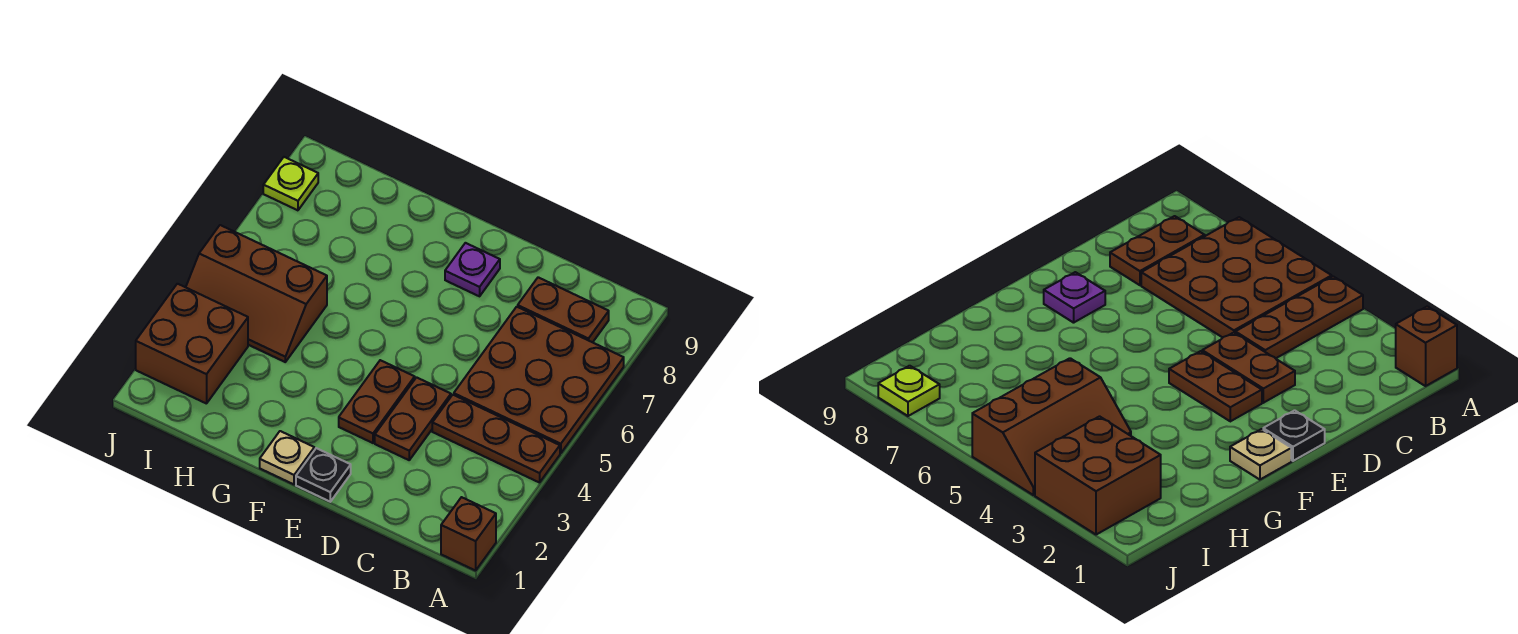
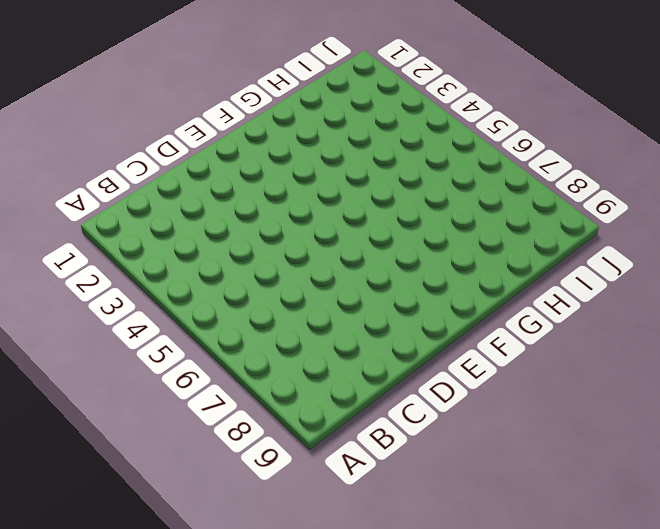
none -> brown brick A1 level 1
none -> brown plate A4:C4 level 1
none -> brown plate A5:C7 level 1

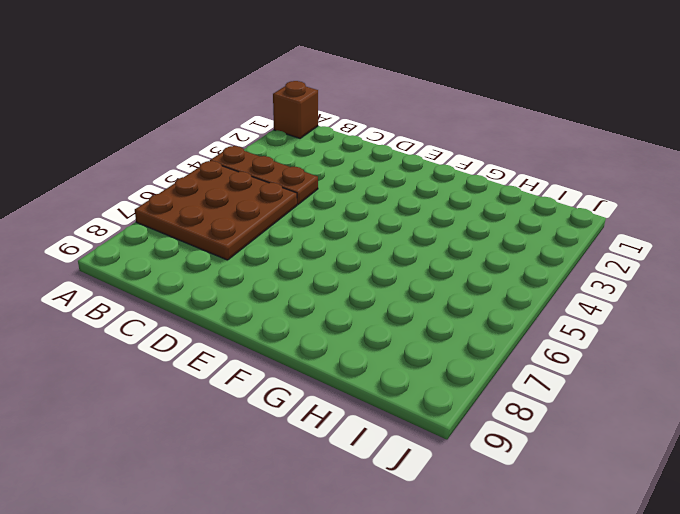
none -> brown plate B8:C8 level 1
none -> brown plate D3:D4 level 1
none -> black plate E1 level 1

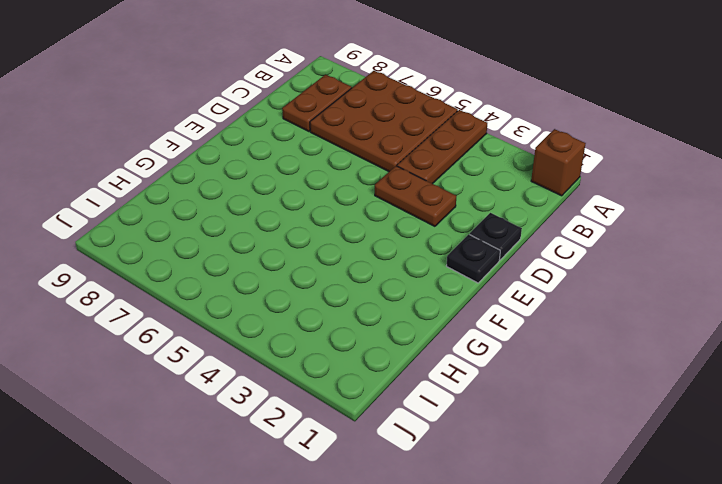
black plate D1 level 1 -> none
none -> brown plate E3:E4 level 1
none -> purple plate E8 level 1
none -> tan plate F1 level 1

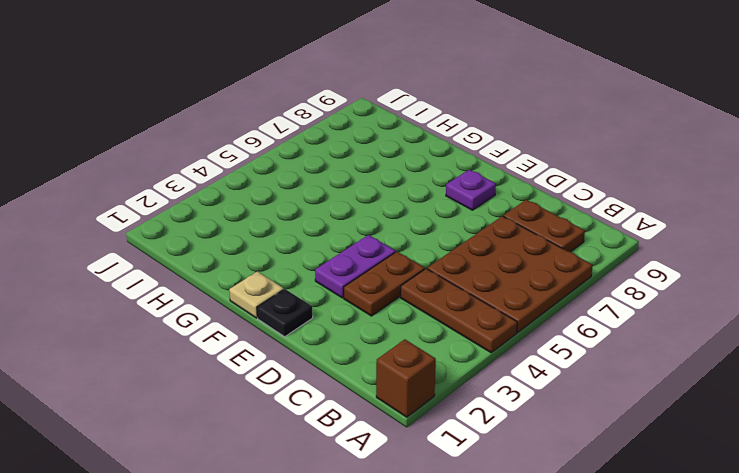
purple plate E3:E4 level 1 -> brown plate E3:E4 level 1
none -> brown slope H4:J5 level 1 top 5
none -> brown brick I2:J3 level 1
none -> lime plate J8 level 1

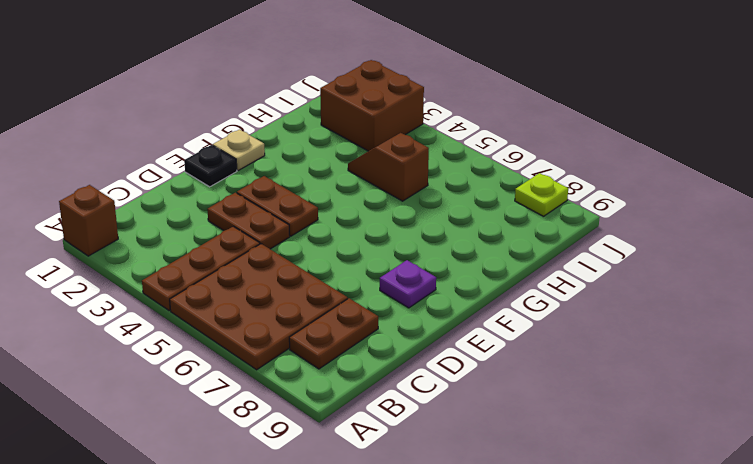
brown slope H4:H5 level 1 top 5 -> brown slope H4:J5 level 1 top 5

